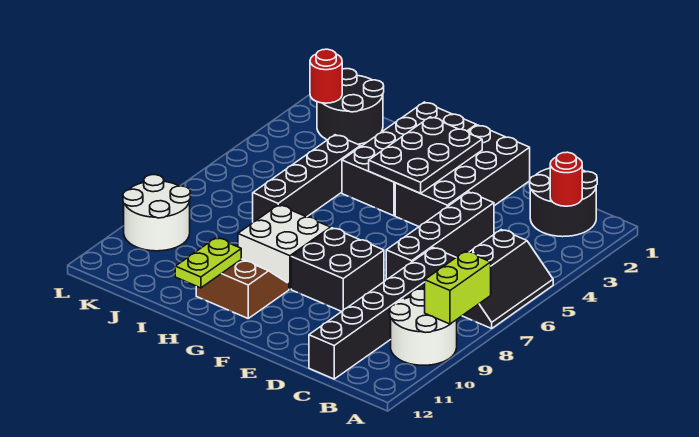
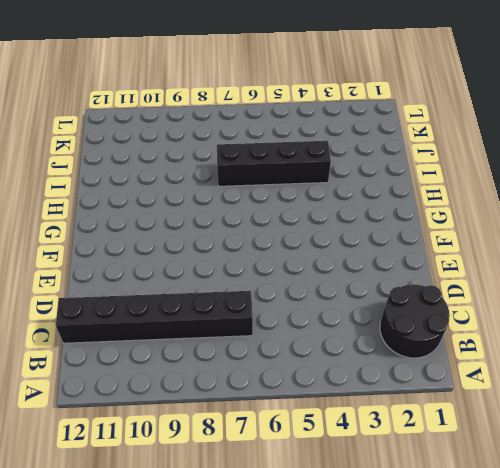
none -> black slope A5:B7 level 1 top B
none -> white round brick A9:B10 level 1
none -> black brick D4:D7 level 1

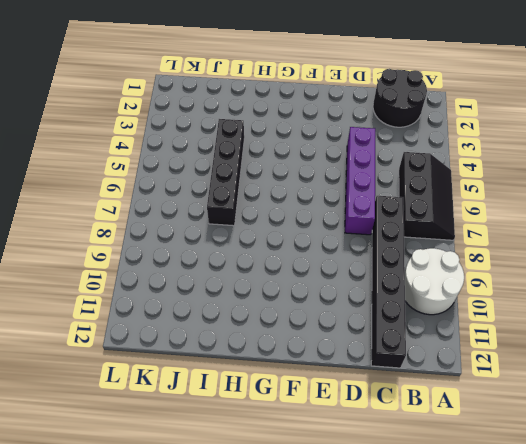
purple brick D4:D7 level 1 -> black brick D4:D7 level 1
none -> black brick E1:F4 level 1
none -> black brick E8:F9 level 1
none -> black brick G1:H4 level 1

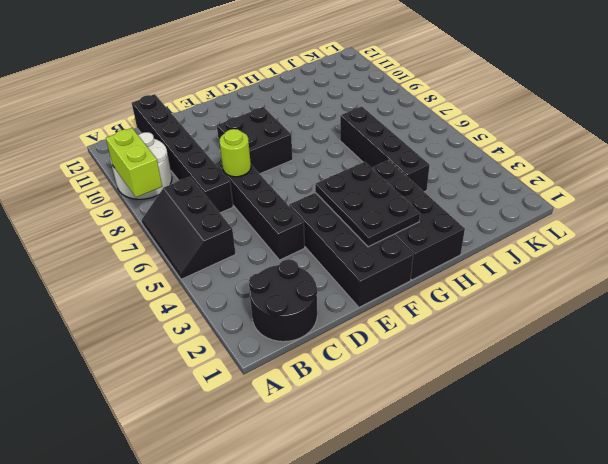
lime round brick D7 level 2 -> none
none -> white brick G8:H9 level 1
none -> brown slope G10:H11 level 1 top 11
none -> black round brick J1:K2 level 1

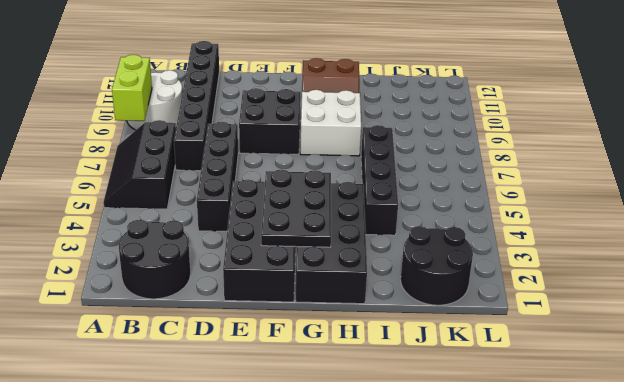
none -> white round brick K9:L10 level 1
none -> red round brick B2 level 2
none -> lime plate H11:H12 level 2

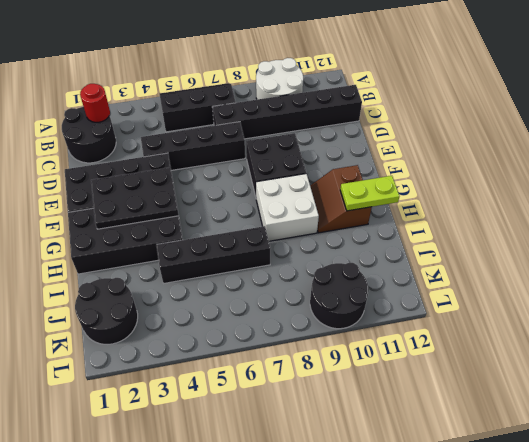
black round brick K9:L10 level 1 -> white round brick K9:L10 level 1
none -> lime brick A8:A9 level 2
none -> red round brick K2 level 2

